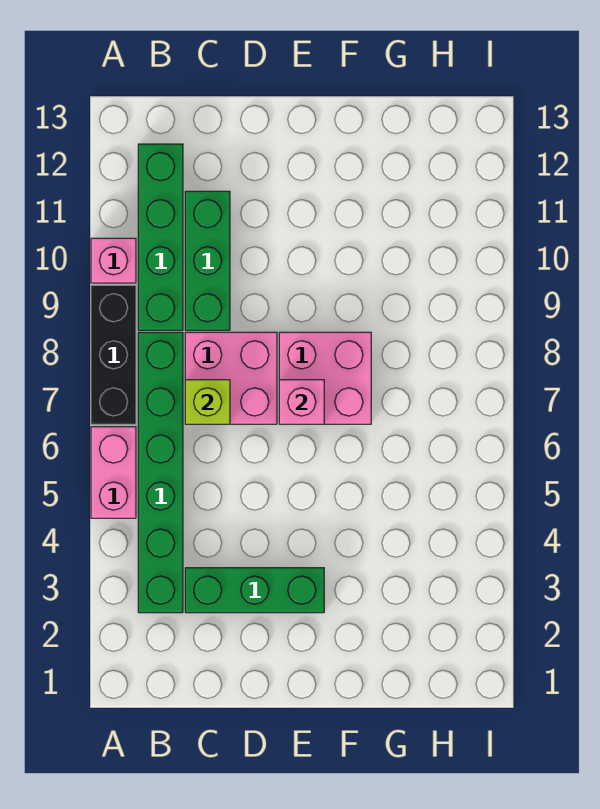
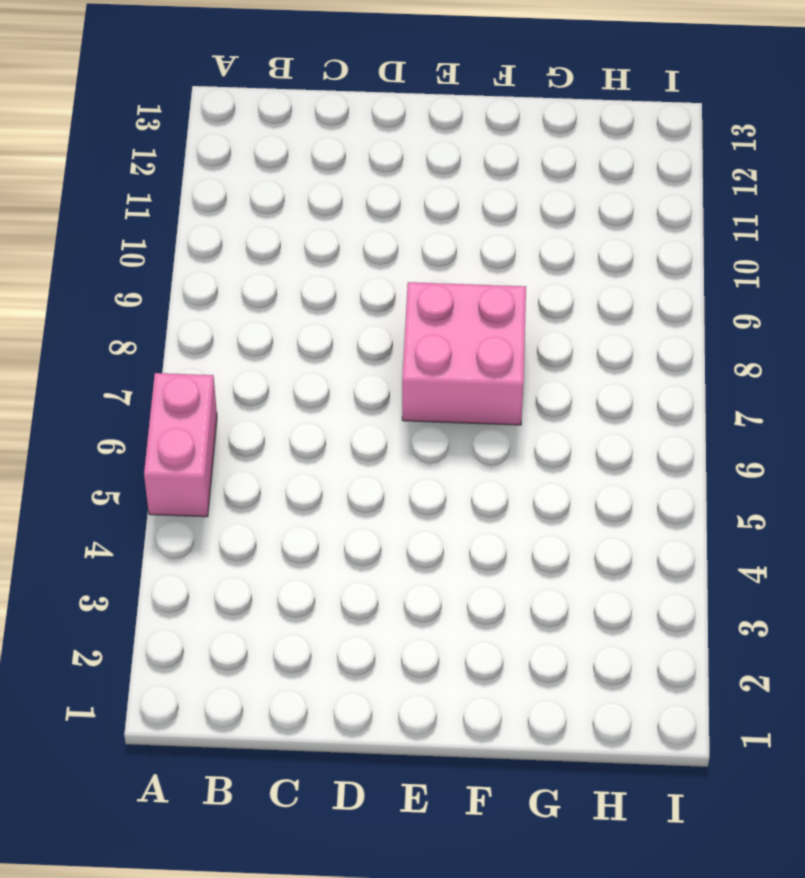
none -> black brick A7:A9 level 1
none -> pink brick A10 level 1

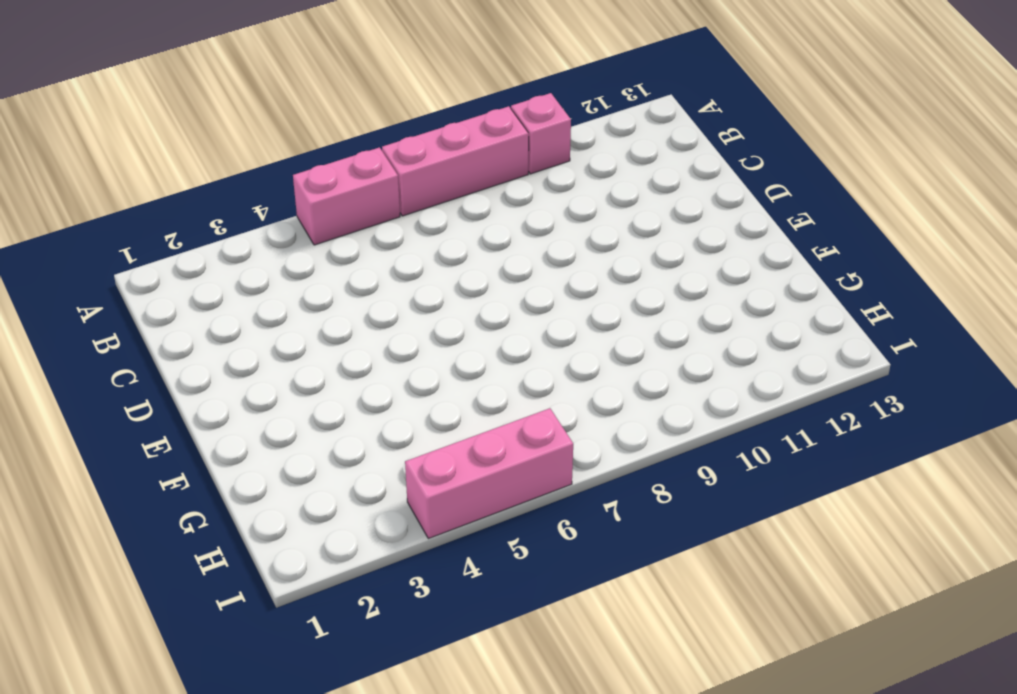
pink brick A7:A9 level 1 -> black brick A7:A9 level 1
pink brick I4:I6 level 1 -> none
none -> green brick B3:B8 level 1
none -> green brick B9:B12 level 1

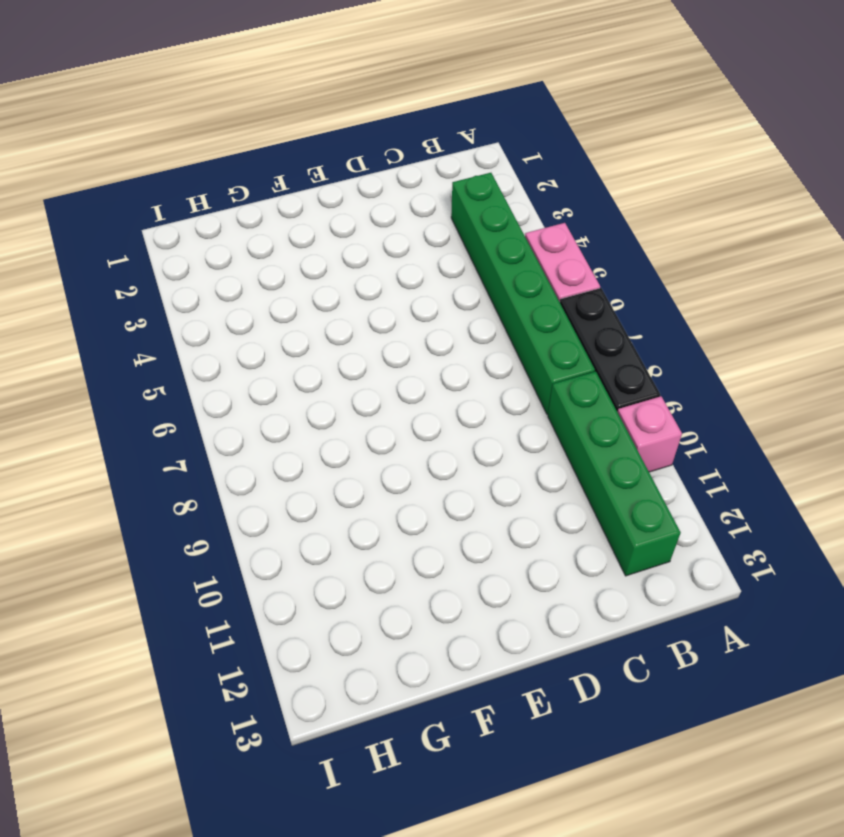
none -> green brick C3:E3 level 1
none -> pink brick C7:D8 level 1

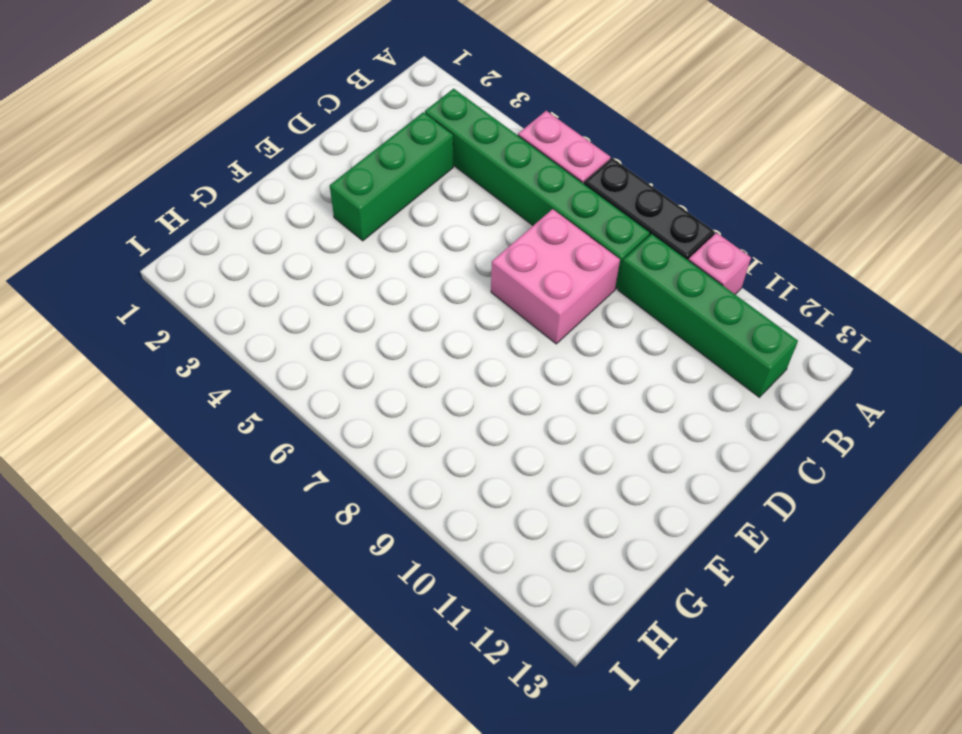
none -> green brick C9:C11 level 1
none -> pink brick E7:F8 level 1

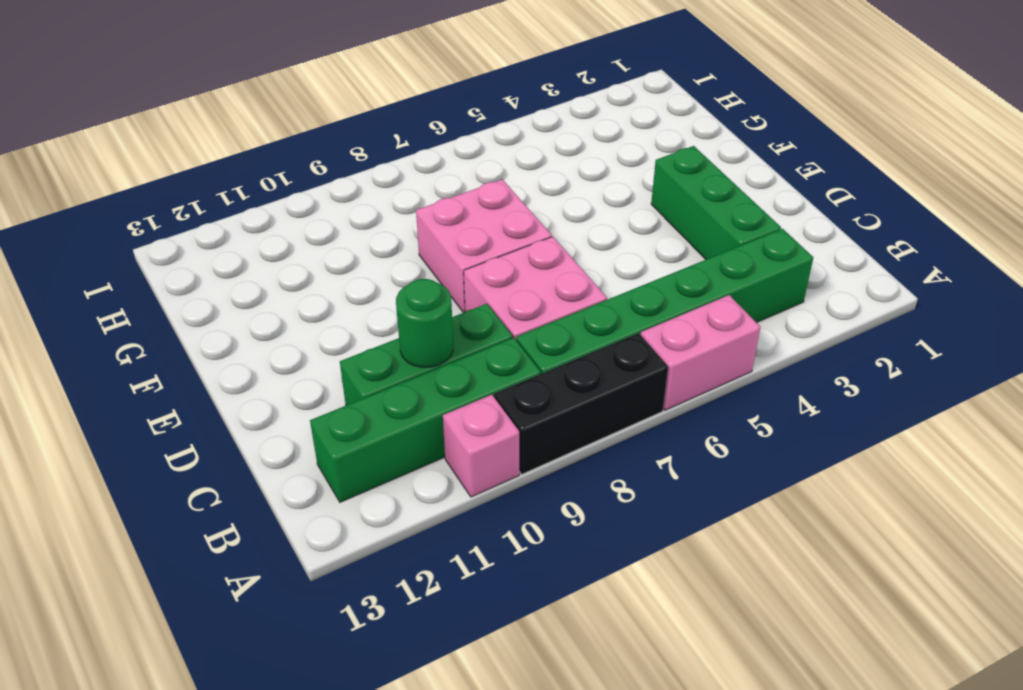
green round brick C10 level 2 -> none
none -> lime brick C7 level 2
none -> pink brick E7 level 2

